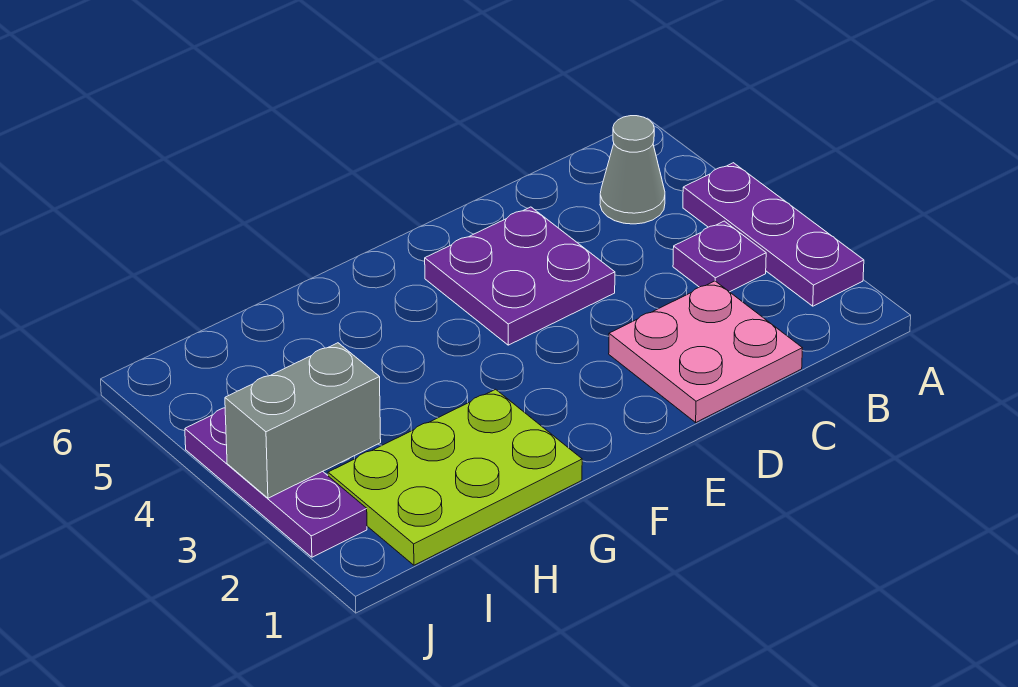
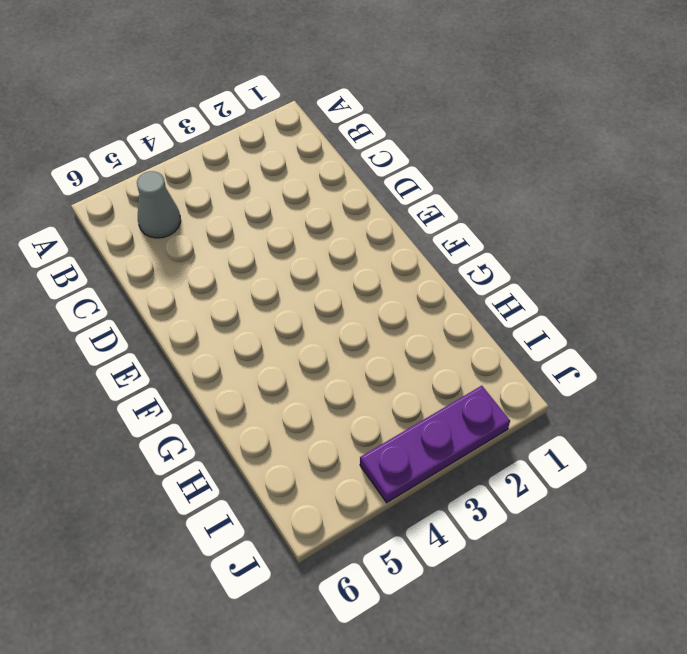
none -> purple plate A2:A4 level 1
none -> purple plate B3 level 1

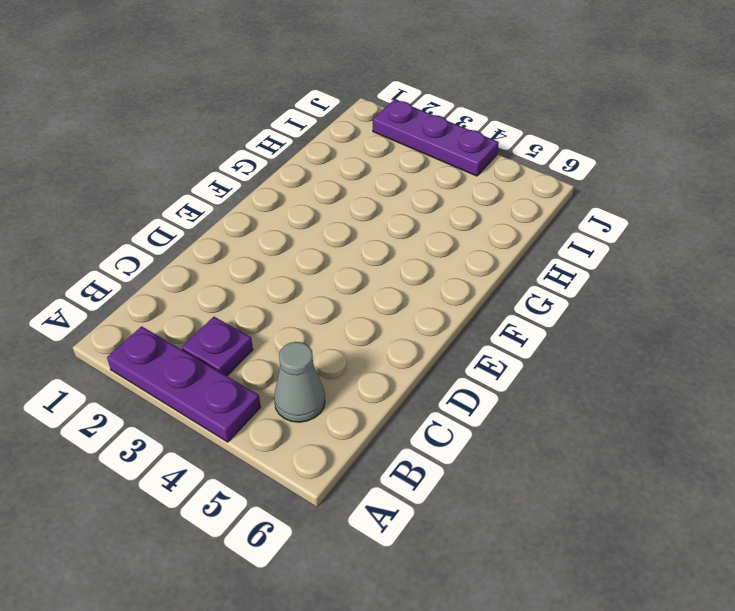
none -> pink plate C1:D2 level 1
none -> purple plate D4:E5 level 1

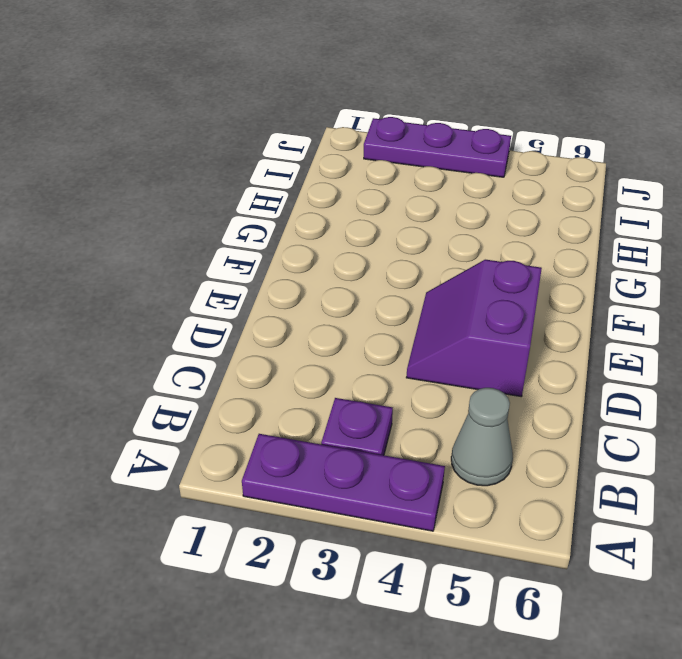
purple slope D4:E5 level 1 top 5 -> purple plate D4:E5 level 1
none -> pink plate C1:D2 level 1
none -> lime plate G1:I2 level 1

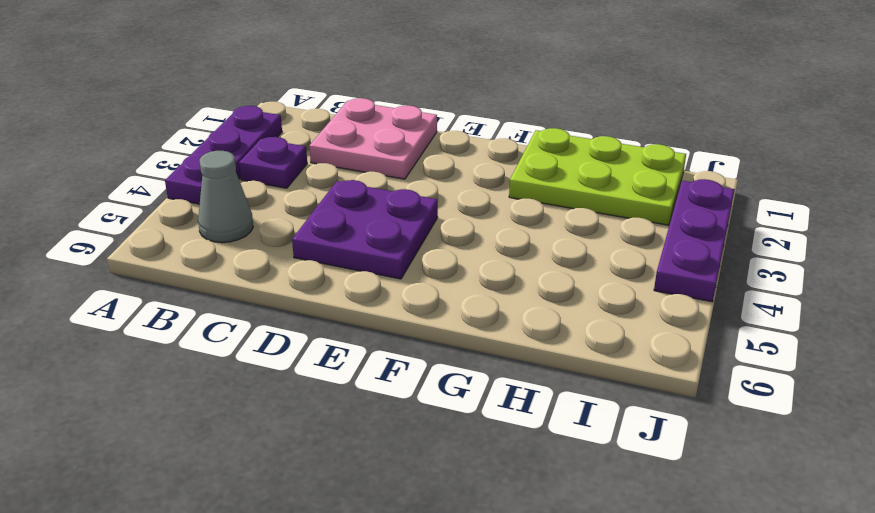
none -> grey brick I3:J3 level 2

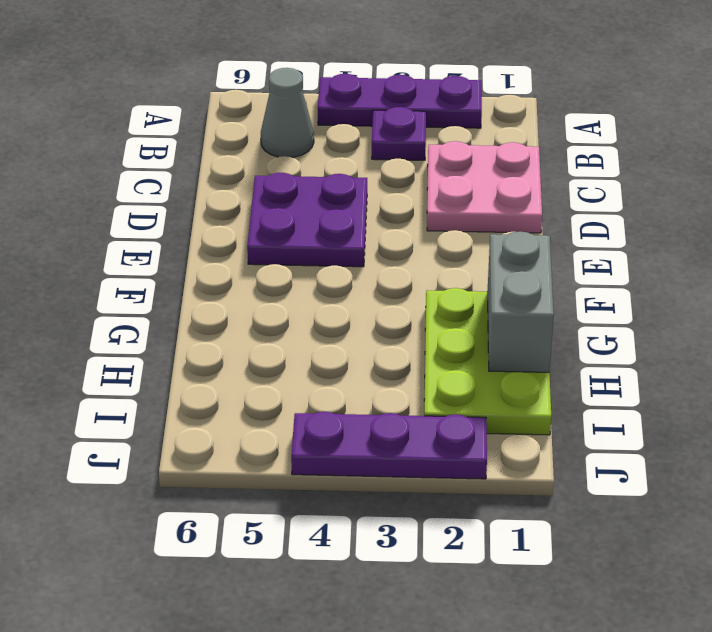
grey brick G1:H1 level 2 -> grey brick I3:J3 level 2

